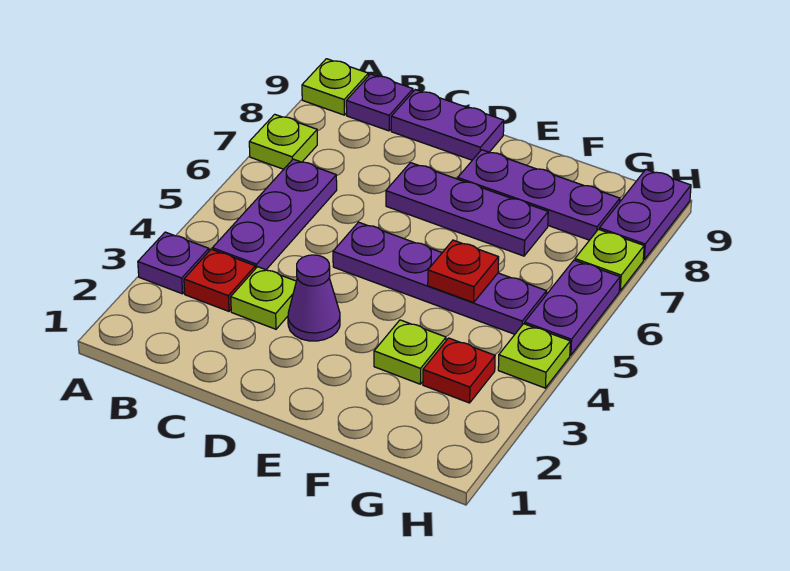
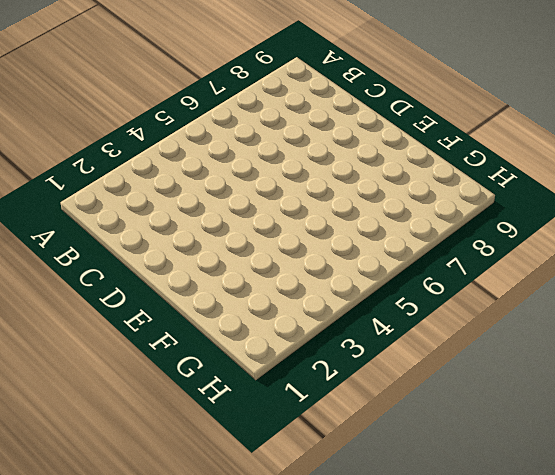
none -> purple plate A3 level 1
none -> lime plate A7 level 1
none -> lime plate A9 level 1

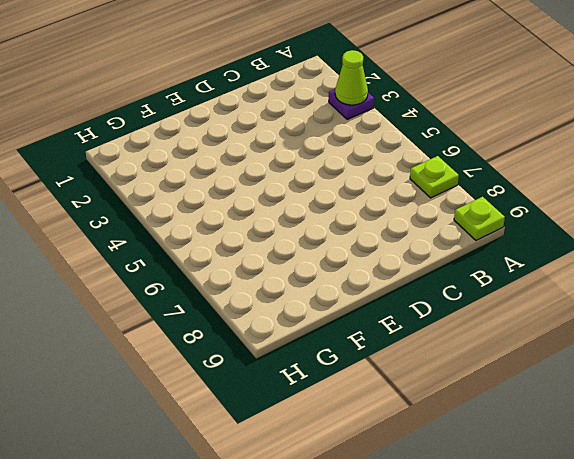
lime cone A3 level 2 -> none
none -> red plate B3 level 1
none -> purple plate B4:B6 level 1
none -> purple plate B9 level 1

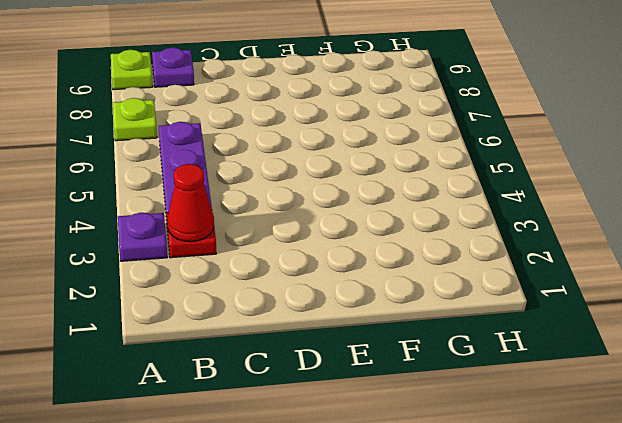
red cone B3 level 2 -> none
none -> lime plate C3 level 1
none -> purple plate C9:D9 level 1
none -> purple cone D3 level 1

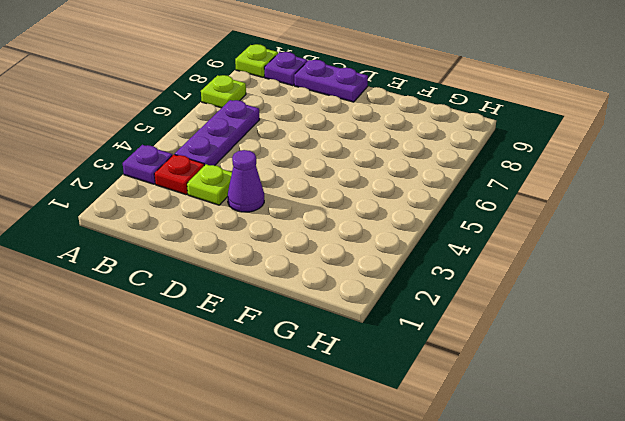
none -> purple plate D5:G5 level 1
none -> purple plate D7:F7 level 1
none -> purple plate E8:G8 level 1

